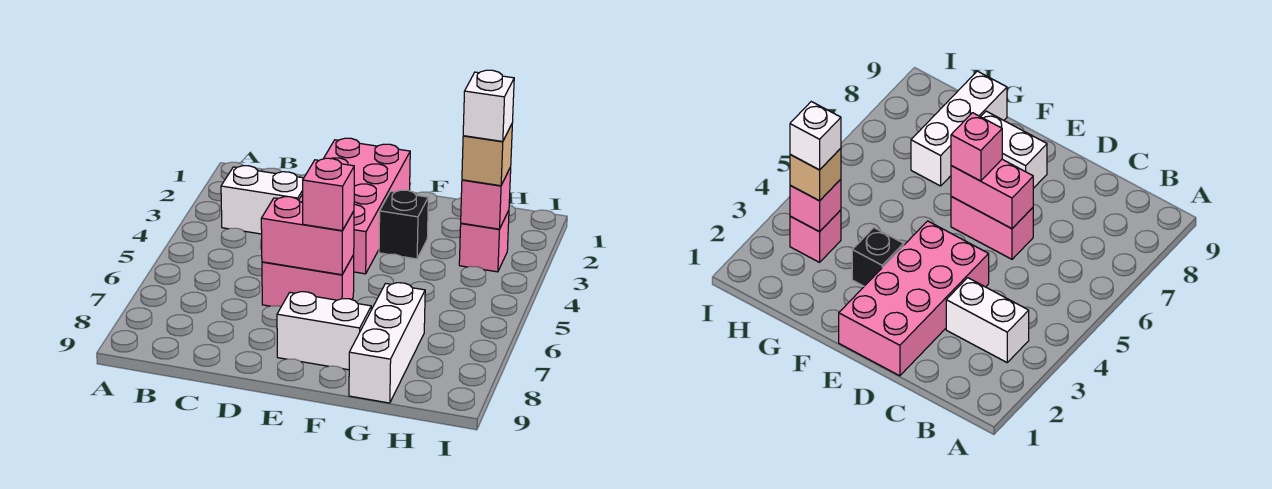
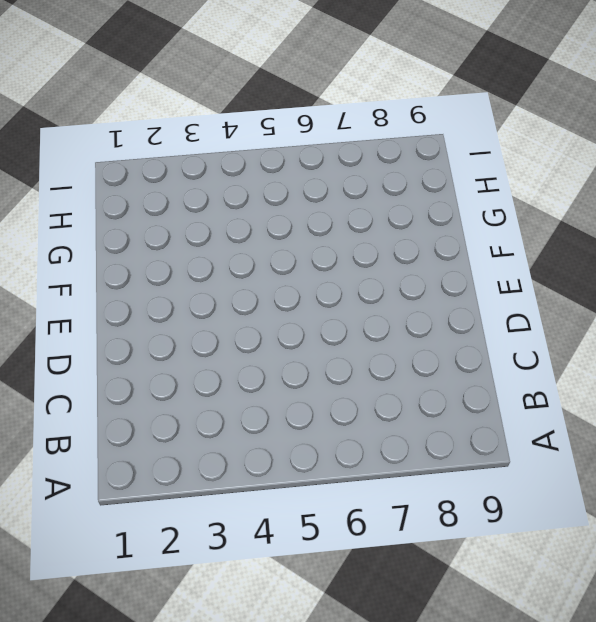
none -> white brick B3:C3 level 1
none -> pink brick D1:E4 level 1
none -> pink brick D6:E6 level 1

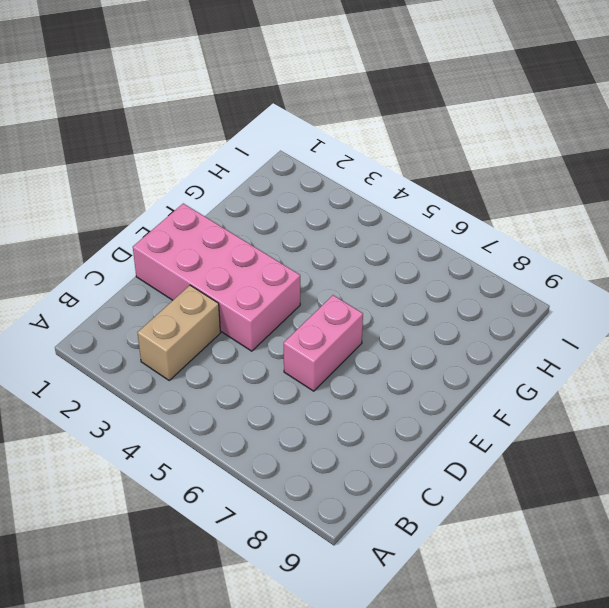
tan brick B3:C3 level 1 -> white brick B3:C3 level 1
none -> white brick E8:F8 level 1
none -> black brick F3 level 1
none -> white brick G7:G9 level 1

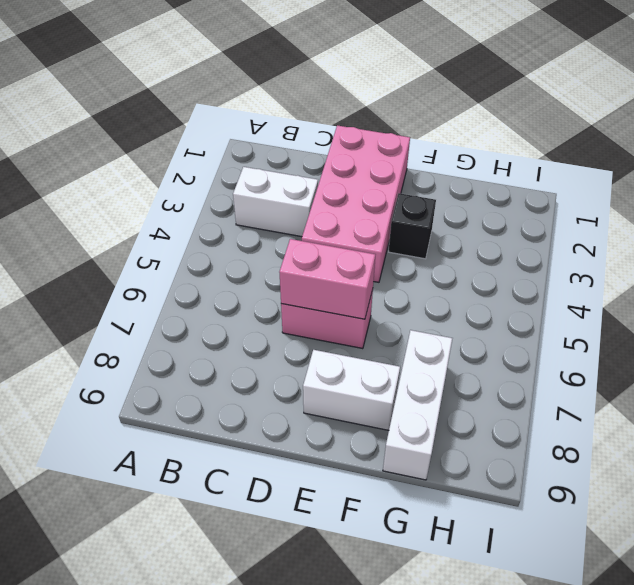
none -> pink brick H3 level 1
none -> pink brick H3 level 2
none -> pink brick E6 level 3

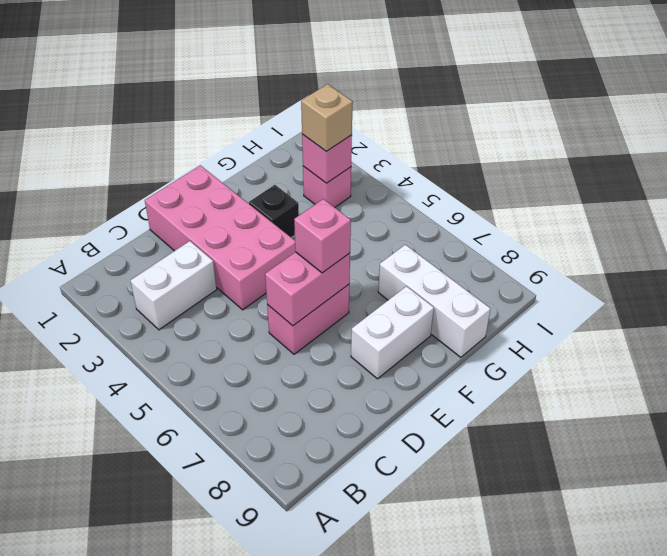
none -> white brick H3 level 4

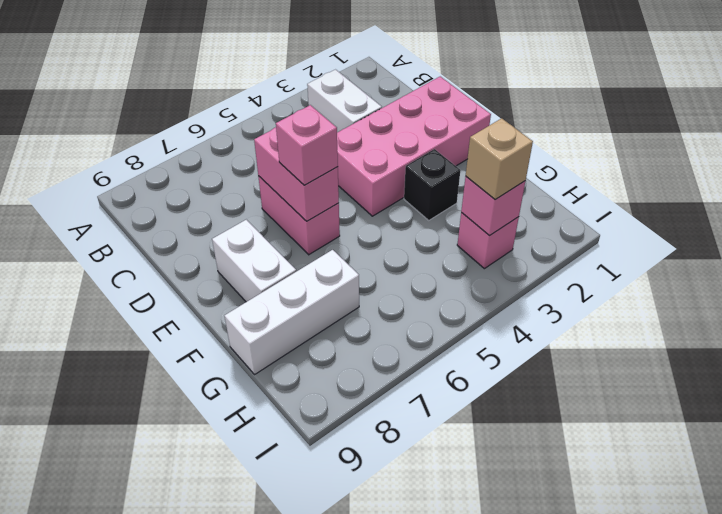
none -> white brick H3 level 4

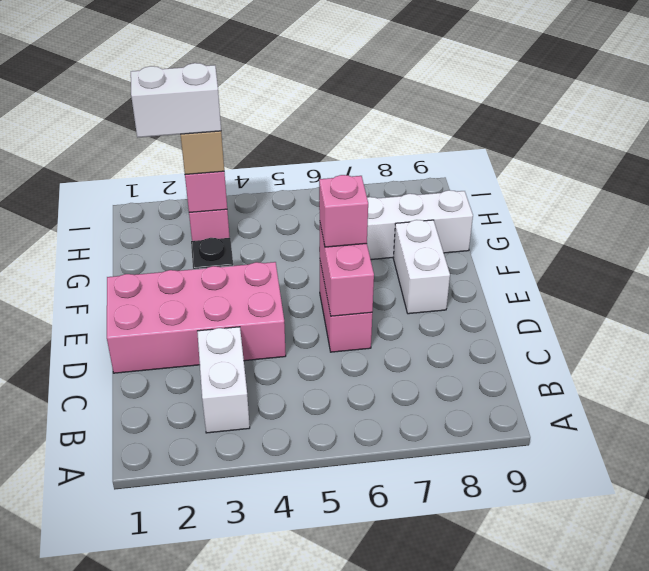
white brick H2:H3 level 4 -> white brick H3 level 4

